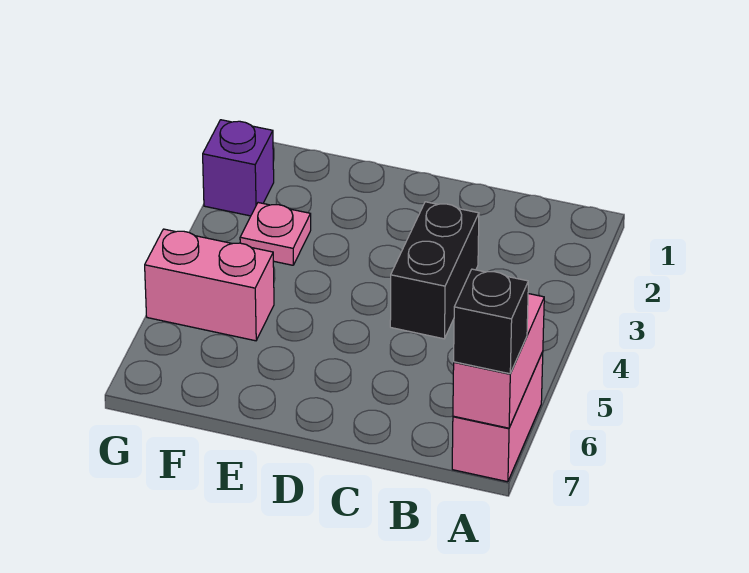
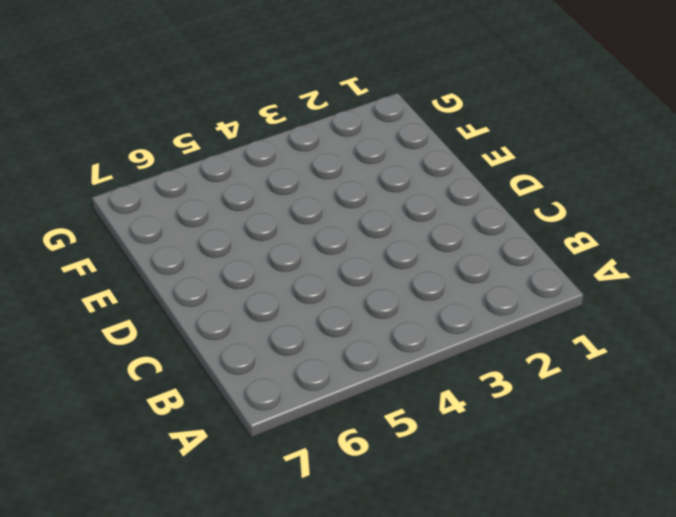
none -> pink brick A6:A7 level 1
none -> black brick C3:C4 level 1

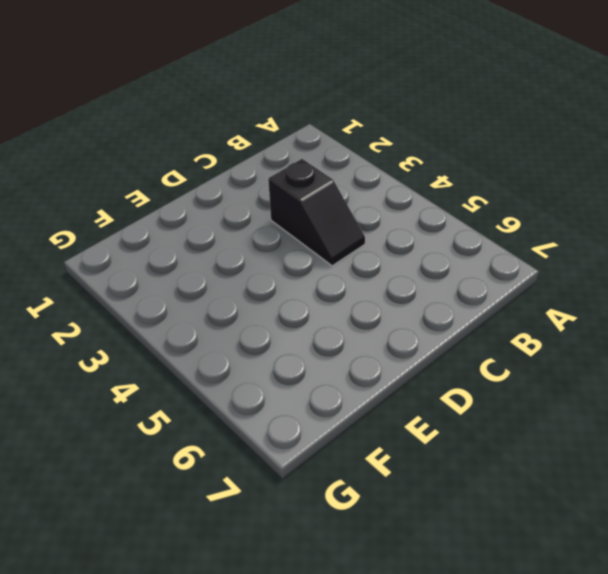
black slope C3:C4 level 1 top 3 -> black brick C3:C4 level 1
none -> pink brick A6:A7 level 1
none -> pink plate F3 level 1

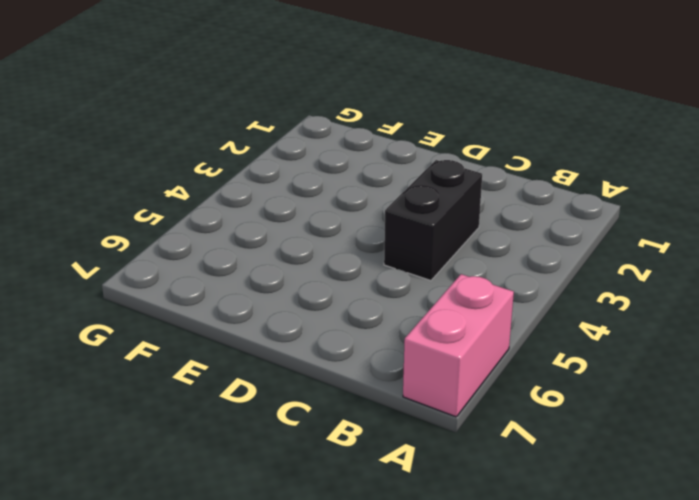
none -> pink plate F3 level 1
none -> pink brick F5:G5 level 1

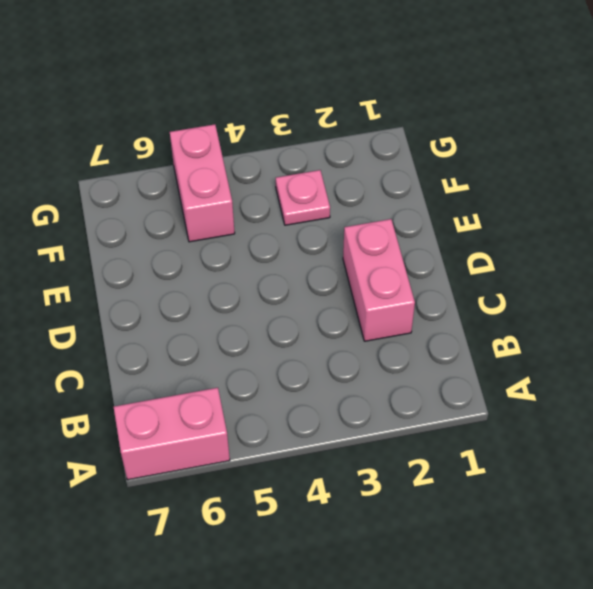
pink brick C2:D2 level 1 -> pink brick A6:A7 level 2
none -> black brick C3:C4 level 1
none -> purple brick G2 level 1

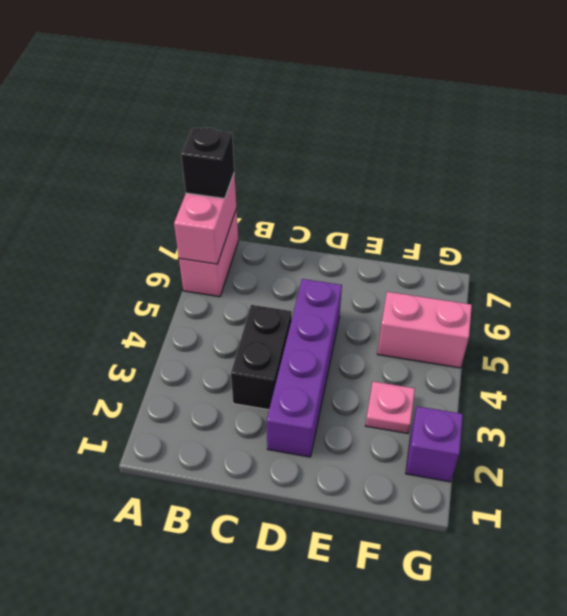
purple brick D2:D5 level 1 -> none

